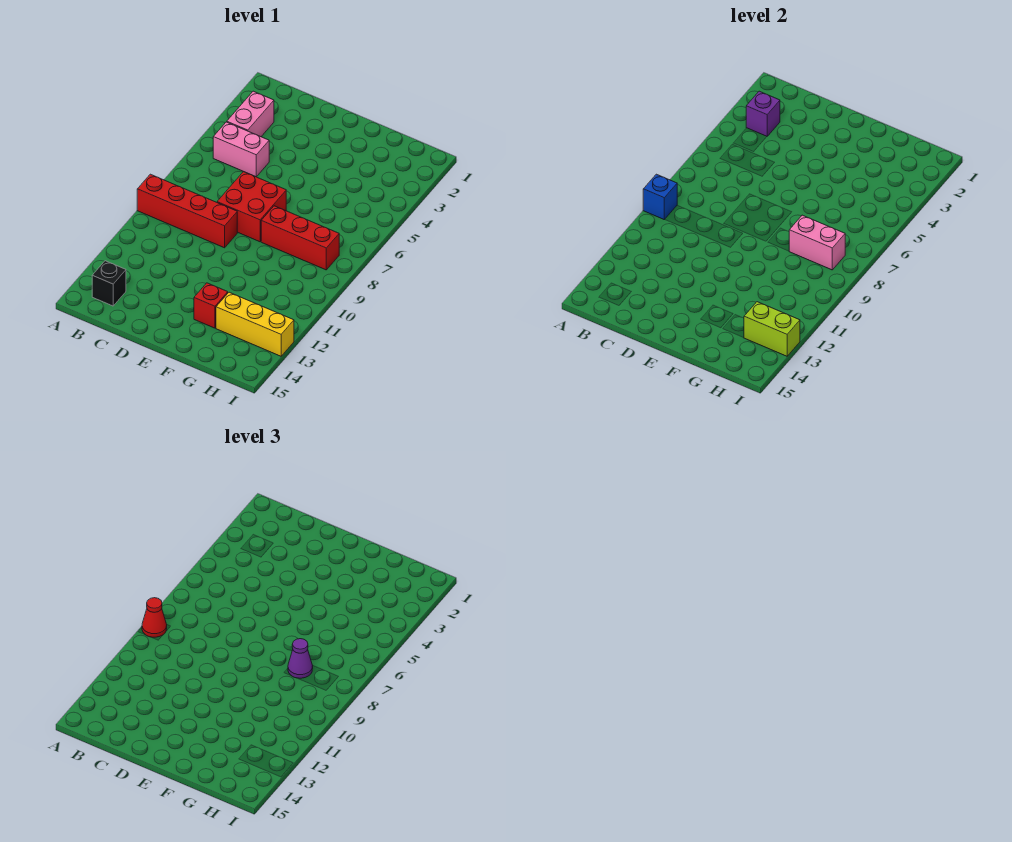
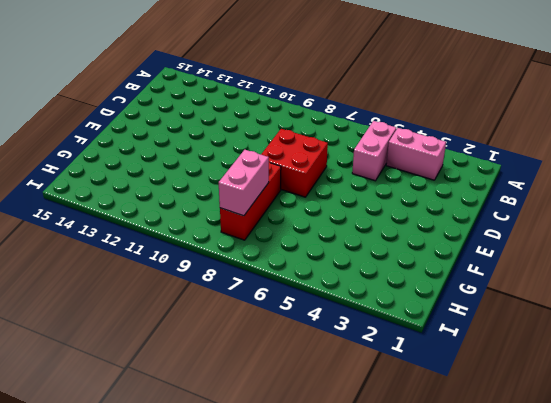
none -> red brick A9:D9 level 1
none -> black brick B14 level 1
none -> red brick F13 level 1

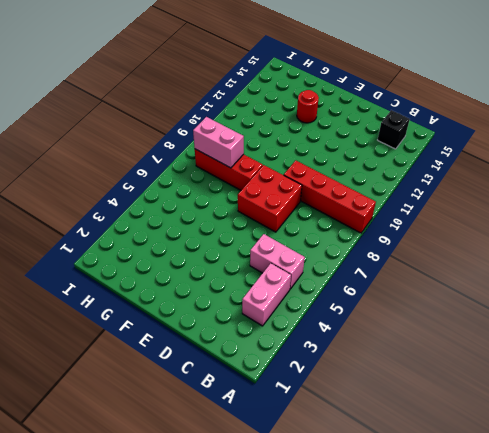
red round brick F13 level 1 -> red brick F13 level 1
none -> yellow brick G13:I13 level 1
none -> blue brick A9 level 2
none -> purple brick B3 level 2

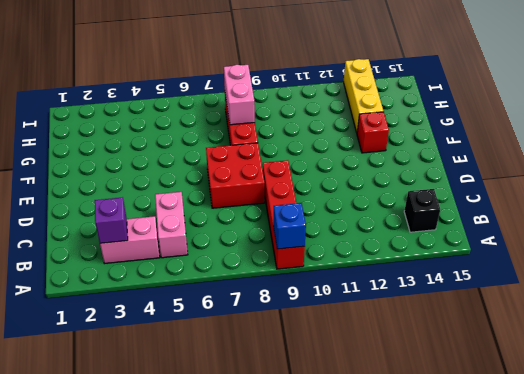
none -> lime brick H13:I13 level 2
none -> red cone A9 level 3
none -> purple cone G8 level 3

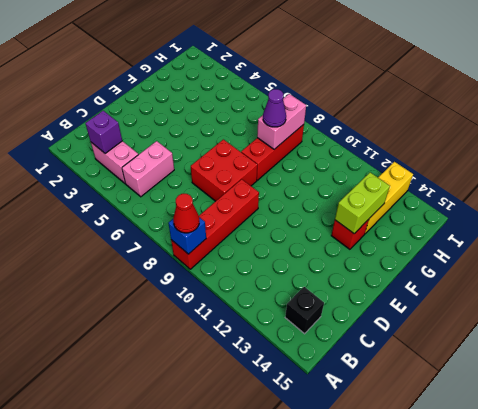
lime brick F13:G13 level 2 -> lime brick H13:I13 level 2

